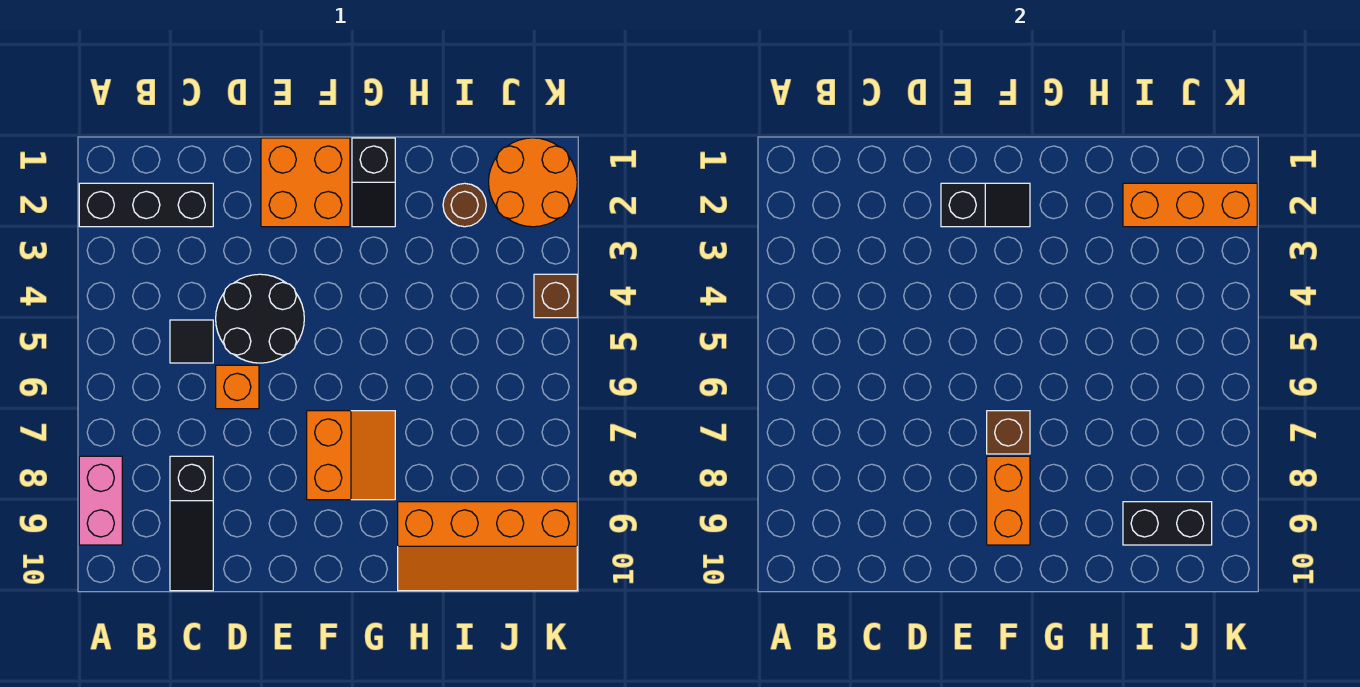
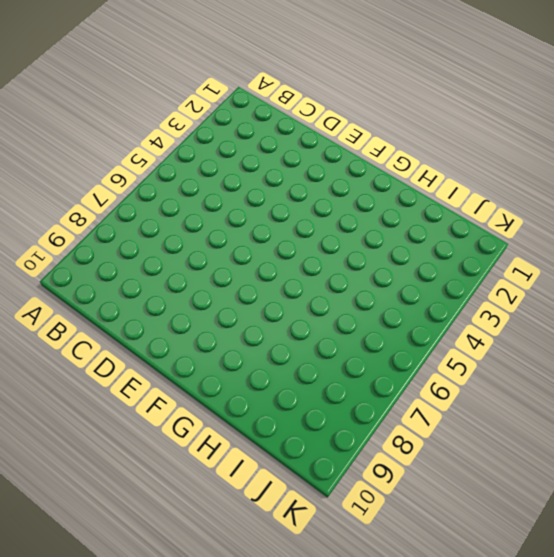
none -> black brick A2:C2 level 1
none -> pink brick A8:A9 level 1
none -> black tile C5 level 1

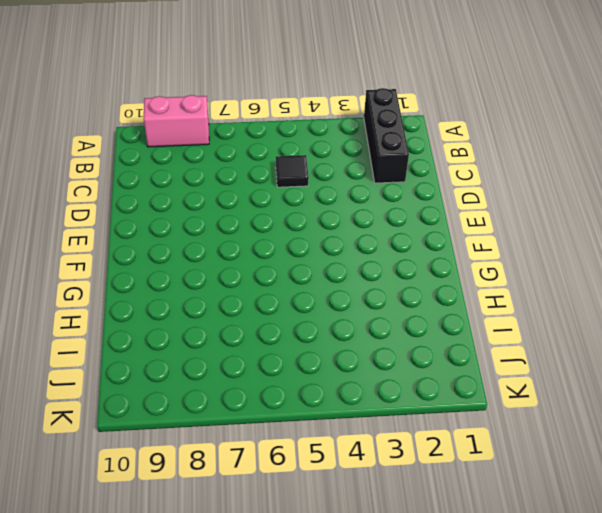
none -> black slope C8:C10 level 1 top 8
none -> black round brick D4:E5 level 1
none -> orange brick D6 level 1

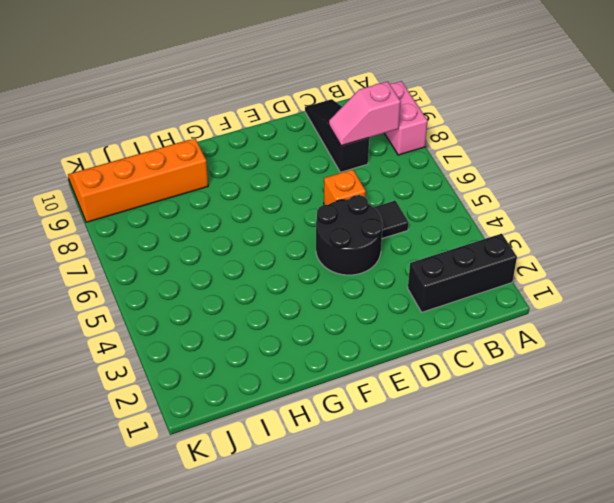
pink slope B8:C8 level 2 top B -> none
none -> orange brick E1:F2 level 1
none -> orange slope F7:G8 level 1 top F
none -> black slope G1:G2 level 1 top 1

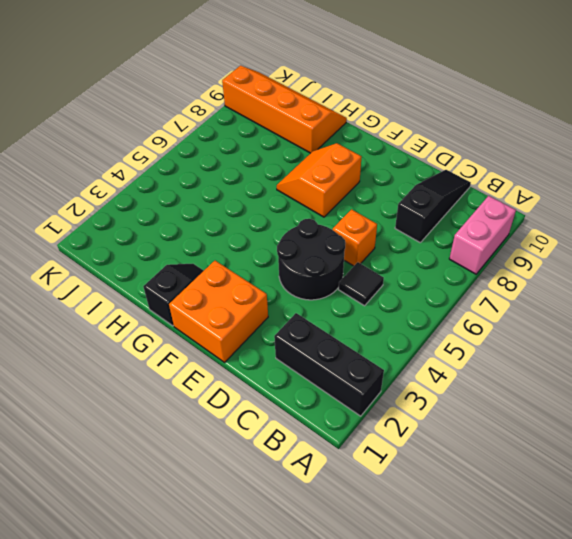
none -> brown round brick I2 level 1
none -> orange round brick J1:K2 level 1
none -> brown brick K4 level 1

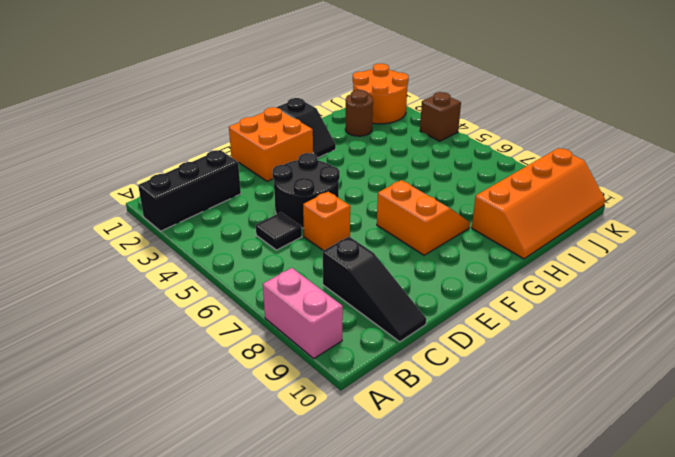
none -> black slope E2:F2 level 2 top E
none -> brown brick F7 level 2
none -> orange brick F8:F9 level 2

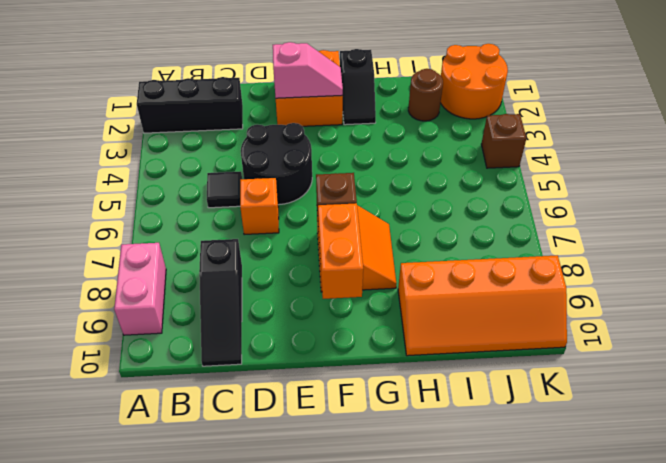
pink slope E2:F2 level 2 top E -> black slope E2:F2 level 2 top E
none -> orange brick I2:K2 level 2
none -> black brick I9:J9 level 2

